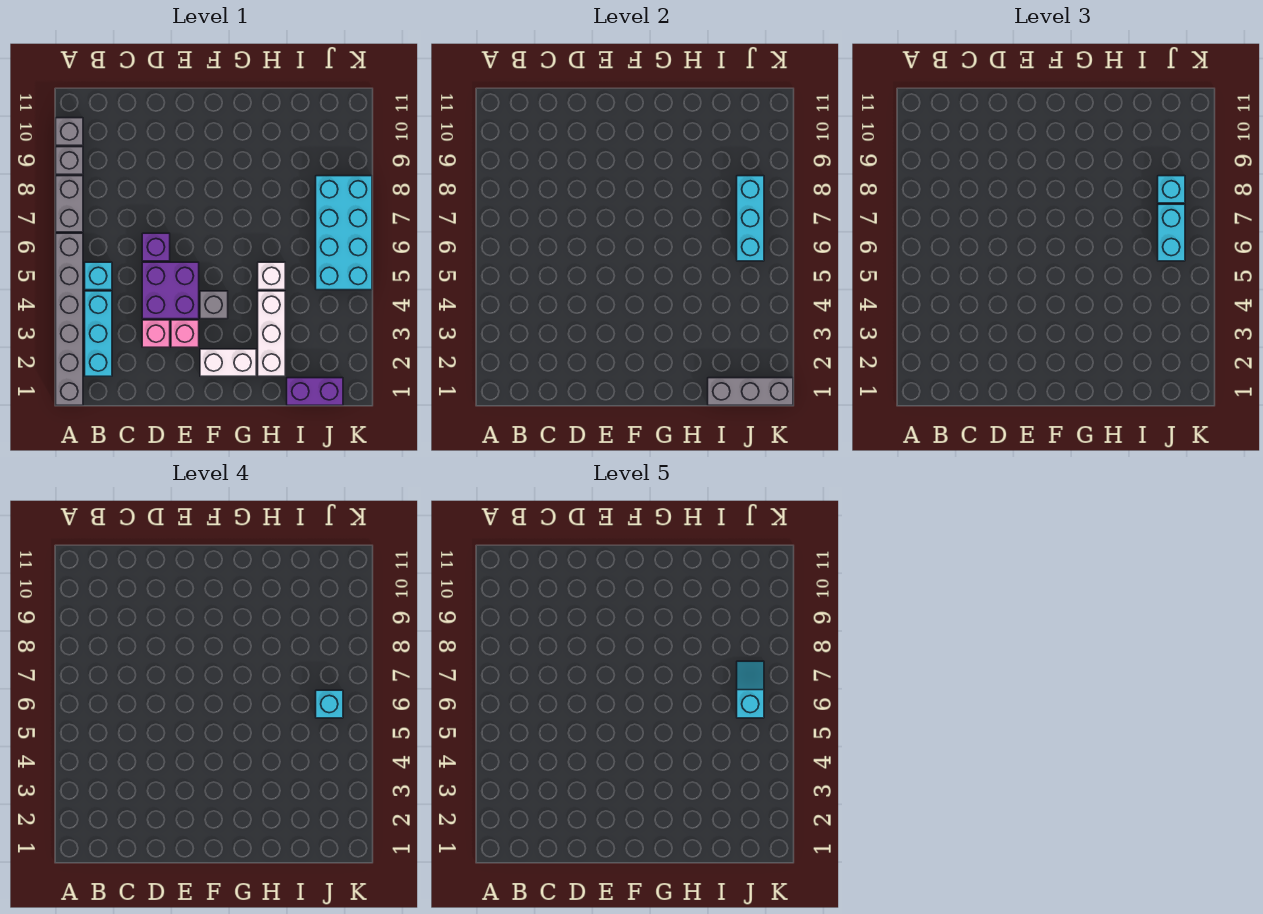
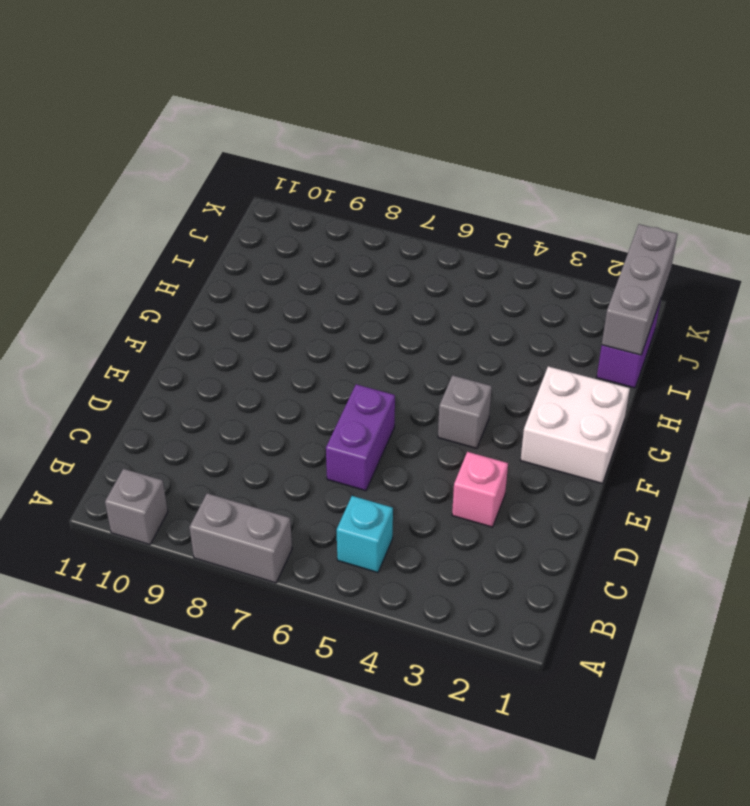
purple brick D6:E6 level 1 -> purple brick D6 level 1
white brick F1:G2 level 1 -> white brick F2:G2 level 1
none -> grey brick A1:A6 level 1
none -> grey brick A9 level 1
none -> cyan brick B2:B4 level 1

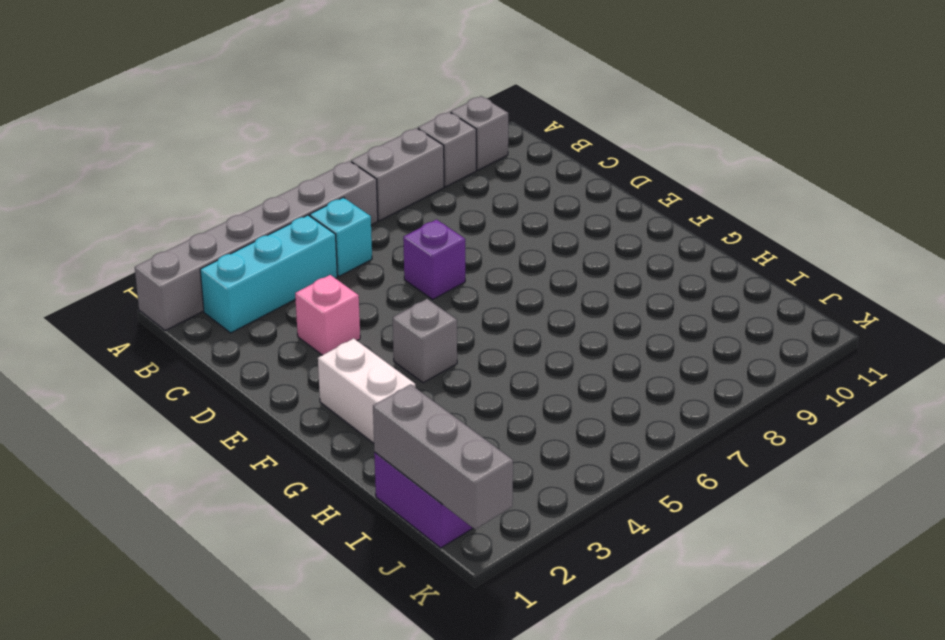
none -> purple brick D4:E5 level 1
none -> pink brick E3 level 1
none -> white brick H2:H4 level 1

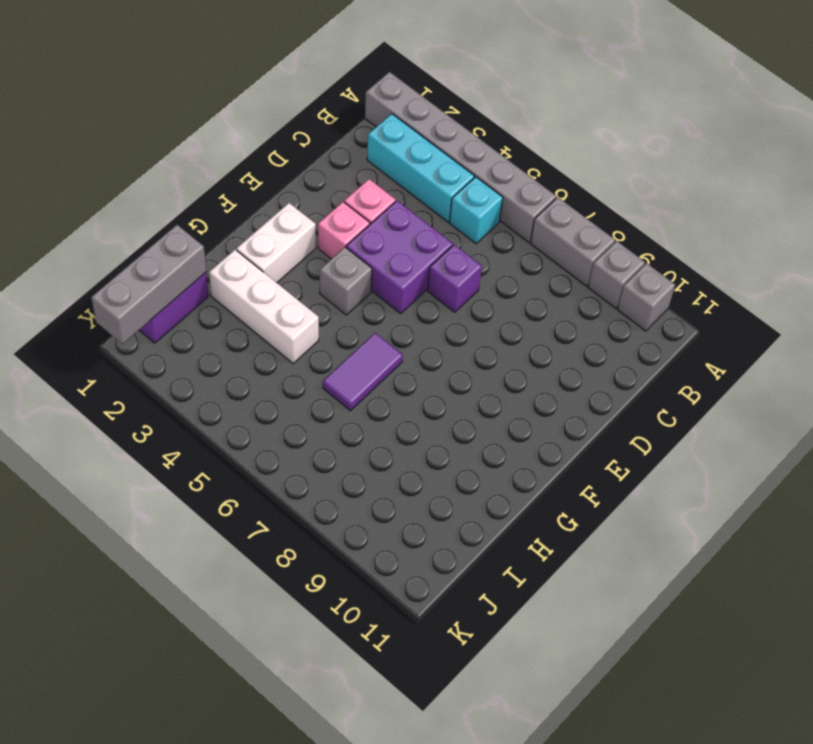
purple tile G6:H6 level 1 -> none
none -> white brick H5 level 1
none -> cyan brick J5:K8 level 1
none -> cyan brick J6:J8 level 2

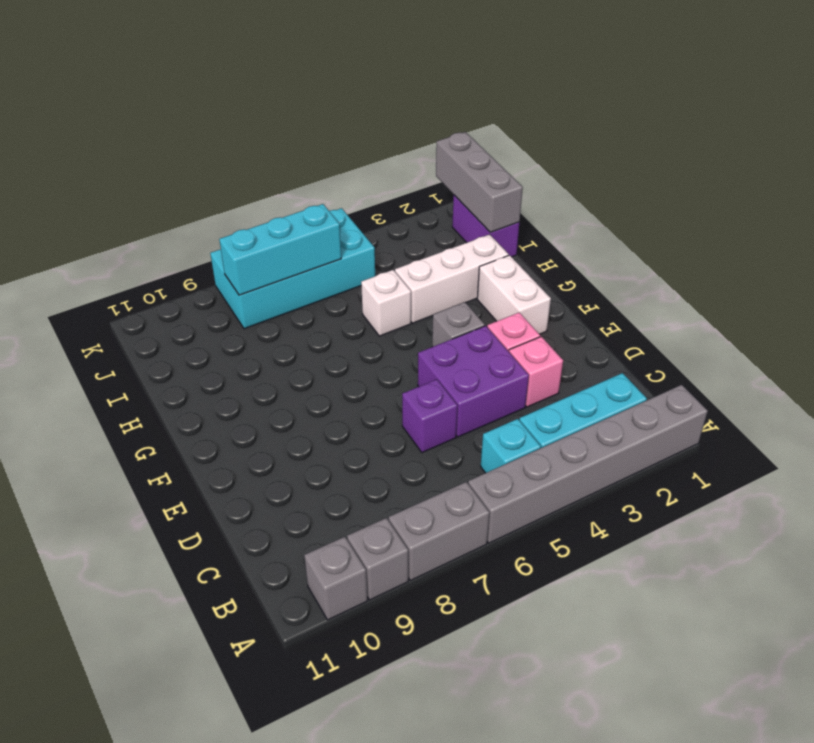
none -> cyan brick J6:J7 level 3
none -> cyan brick J8 level 3
none -> cyan brick J6 level 4

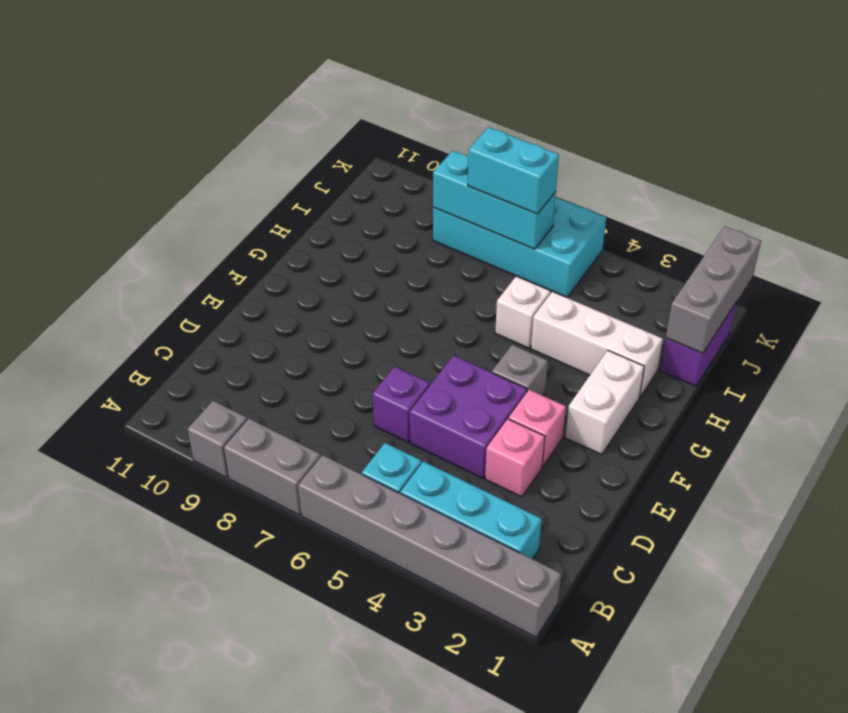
none -> grey brick A10 level 1
none -> cyan brick J8 level 3
none -> cyan brick J6 level 4

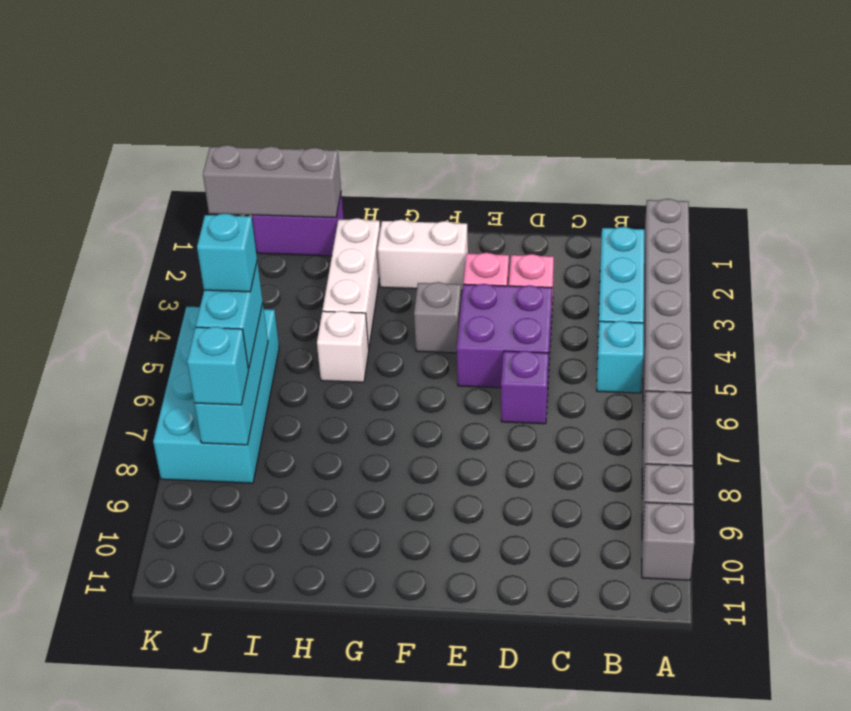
none -> cyan slope J6:J7 level 5 top 6

